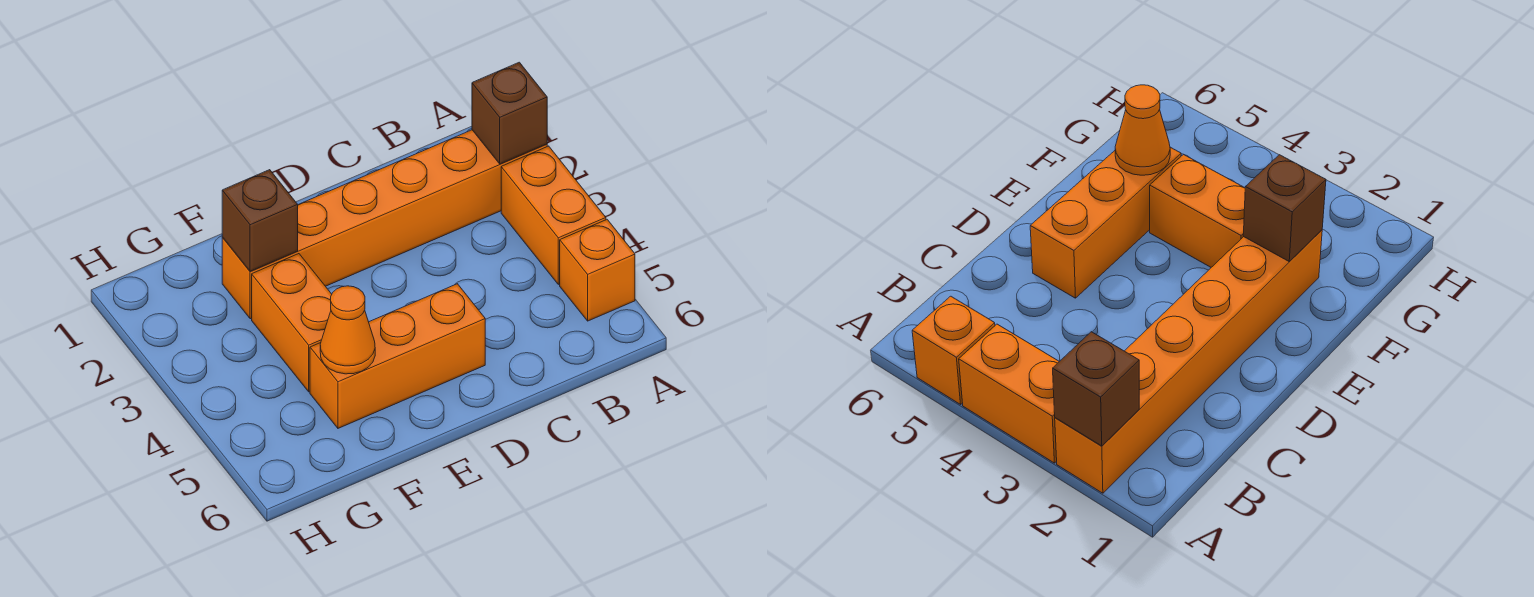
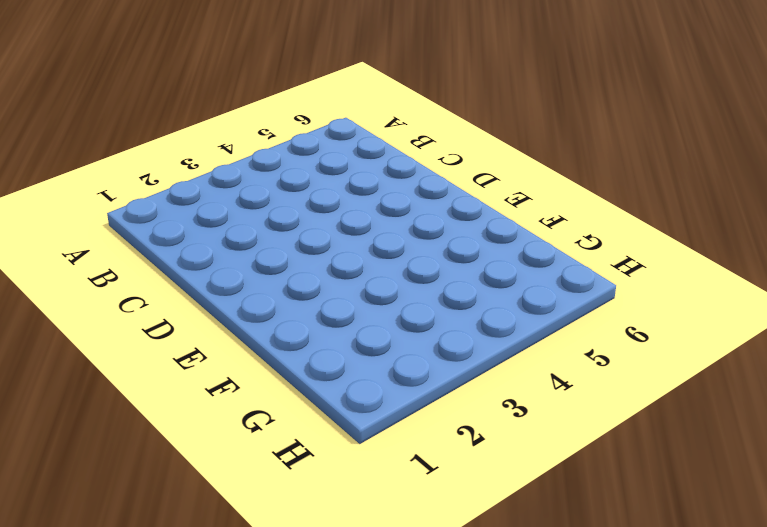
none -> orange brick A2:F2 level 1
none -> orange brick A3:A4 level 1

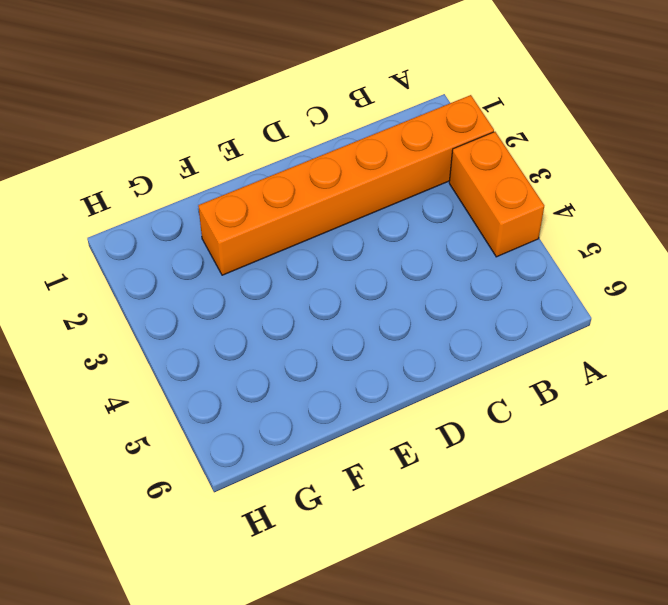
none -> orange brick A5 level 1
none -> orange brick D5:F5 level 1

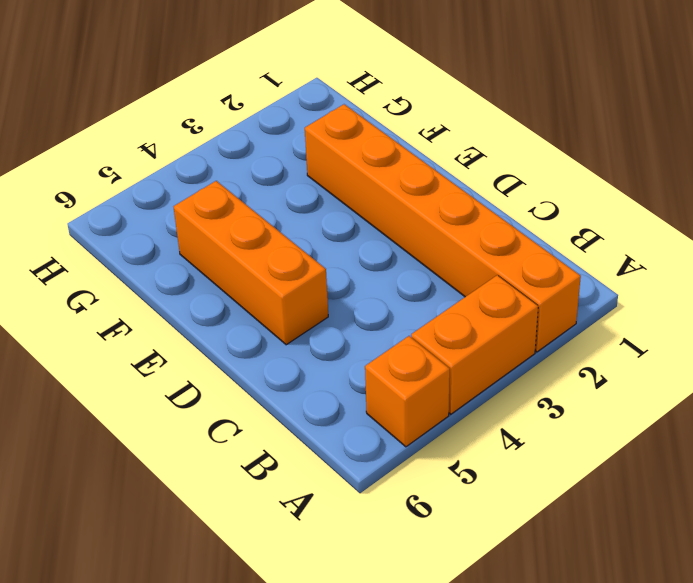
none -> orange brick F3:F4 level 1
none -> brown brick A2 level 2

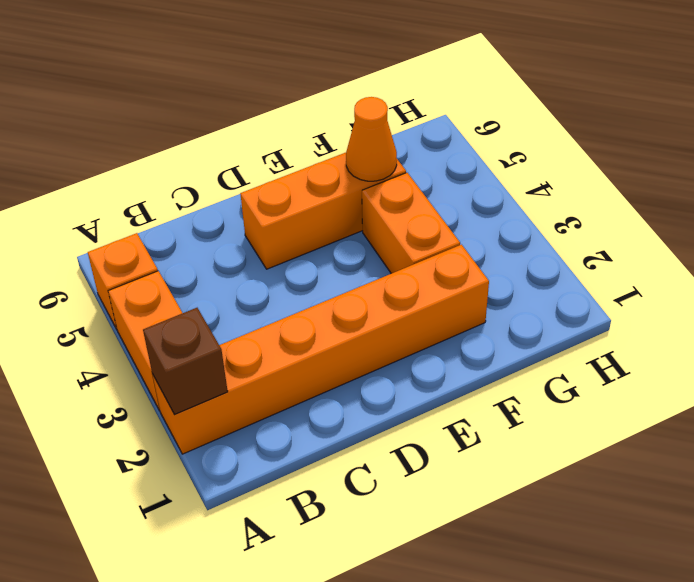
none -> brown brick F2 level 2

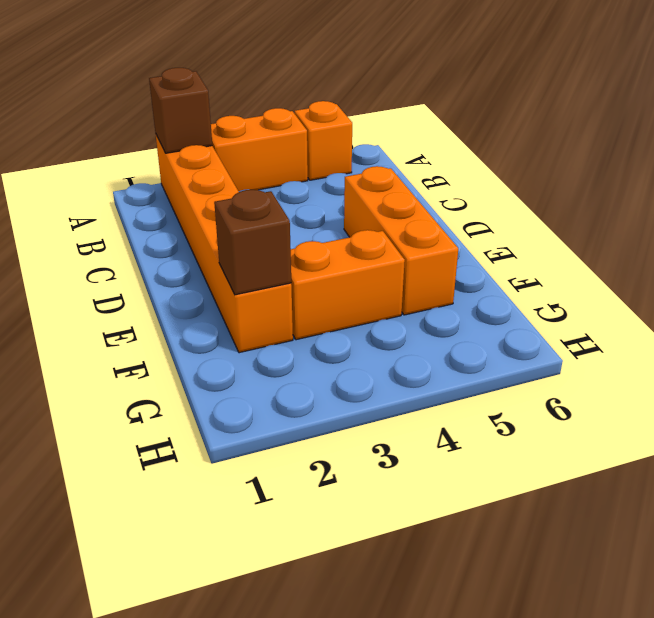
none -> orange cone F5 level 2

